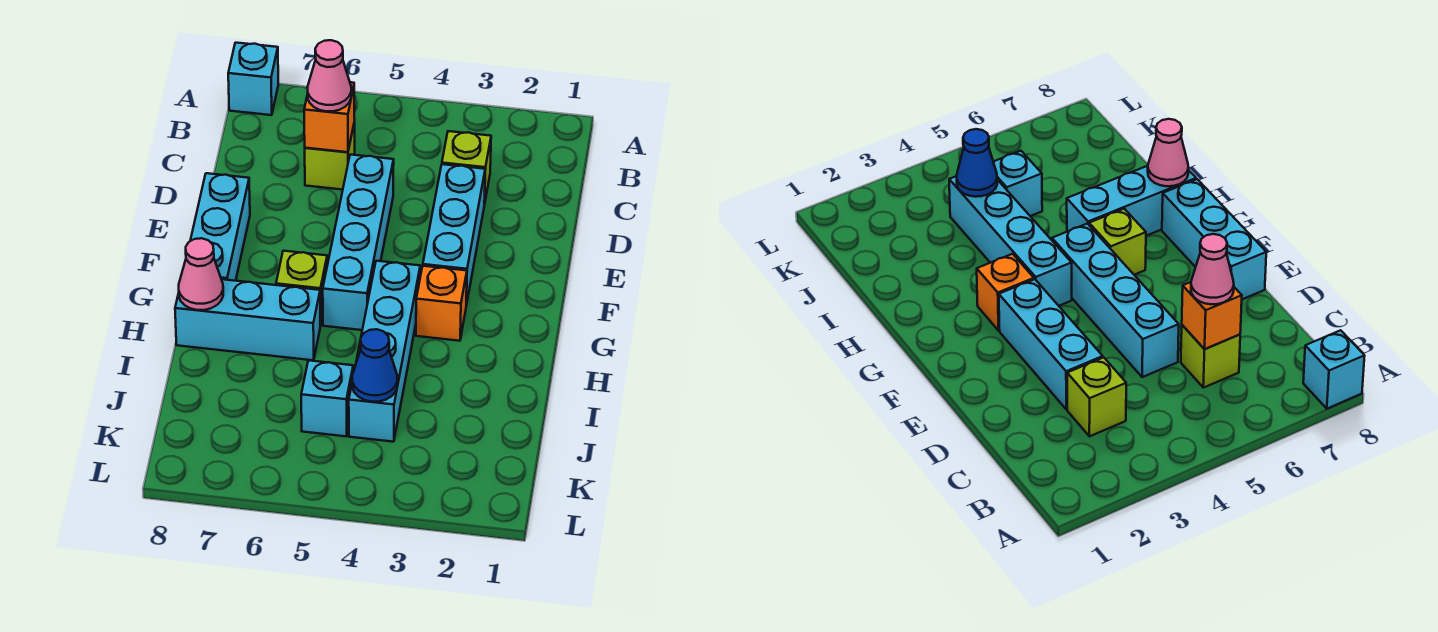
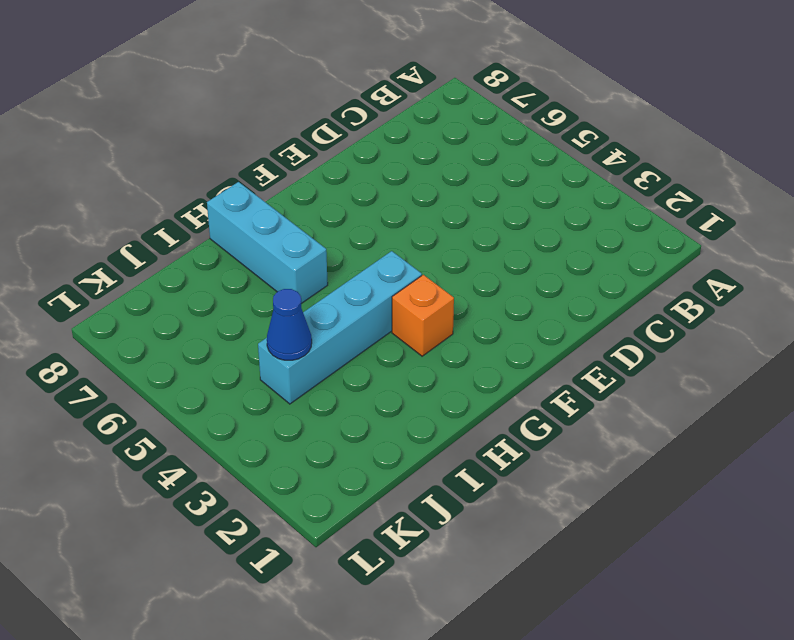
none -> cyan brick A8 level 1
none -> lime brick C3 level 1
none -> lime brick C6 level 1

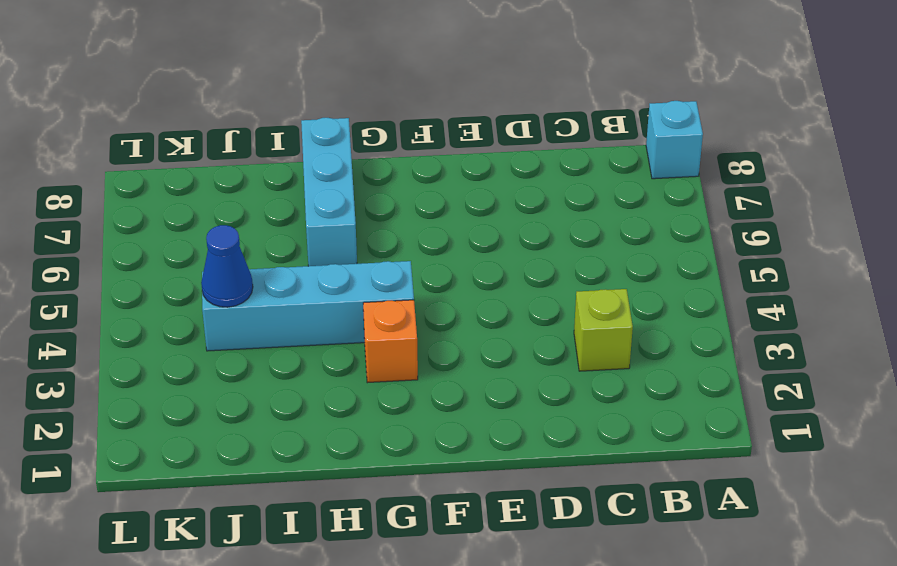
none -> lime brick C6 level 1
none -> cyan brick D3:F3 level 1
none -> cyan brick D5:G5 level 1

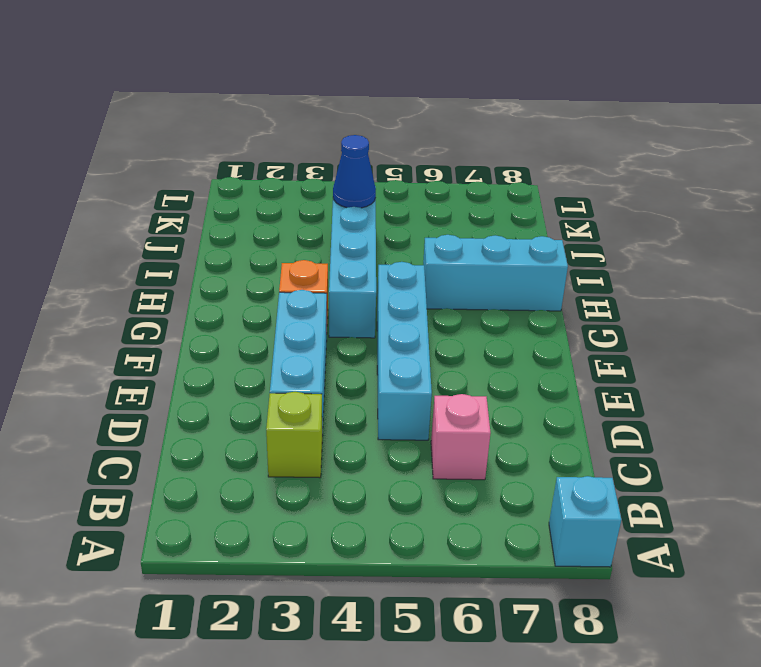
pink brick C6 level 1 -> lime brick C6 level 1
none -> cyan brick E8:G8 level 1
none -> lime brick G6 level 1
none -> cyan brick J5 level 1

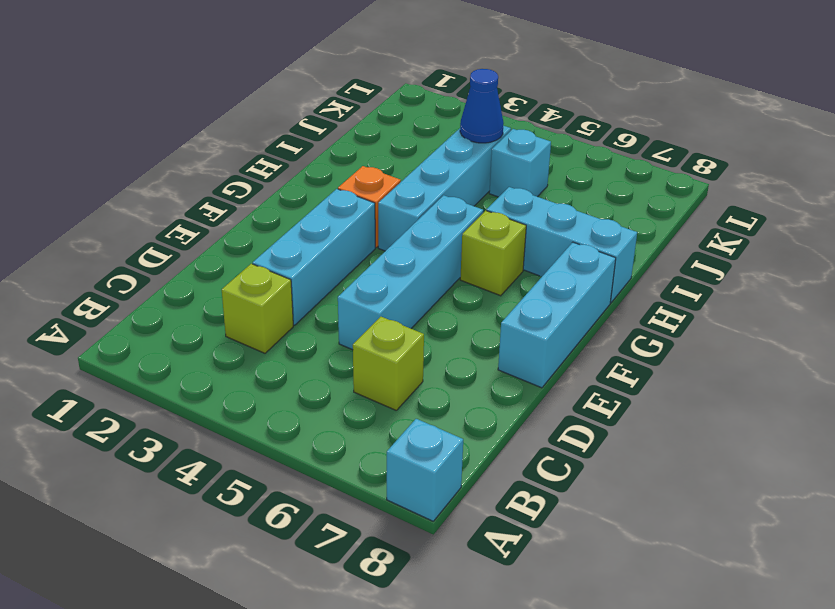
none -> orange brick C6 level 2
none -> pink cone H8 level 2
none -> pink cone C6 level 3

